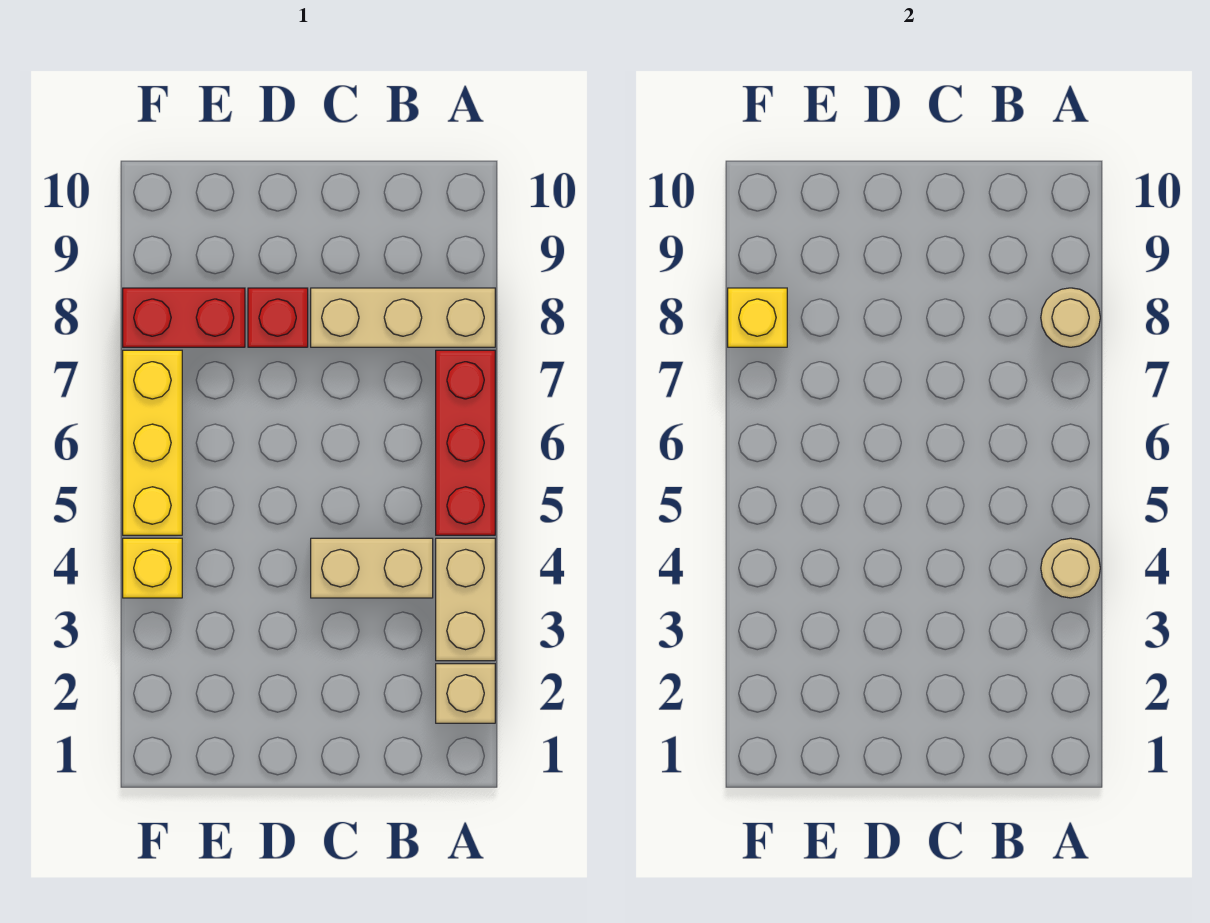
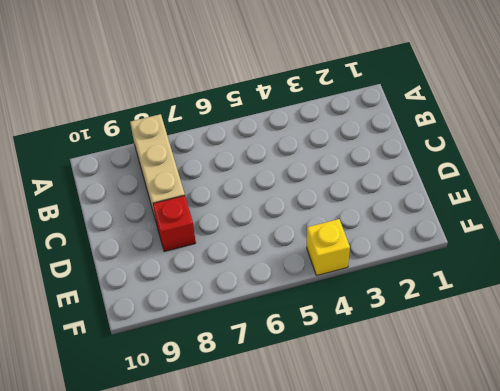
none -> tan brick A2 level 1
none -> tan brick A3:A4 level 1
none -> red brick A5:A7 level 1

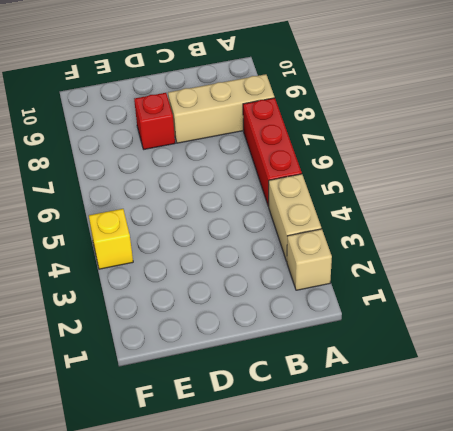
none -> tan brick B4:C4 level 1
none -> red brick E8:F8 level 1
none -> yellow brick F5:F7 level 1

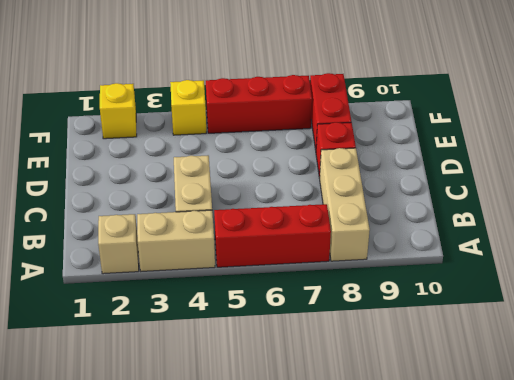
yellow brick F2 level 1 -> yellow brick F8 level 2
red brick F5:F7 level 1 -> yellow brick F5:F7 level 1
none -> tan round brick A4 level 2
none -> tan round brick A8 level 2

